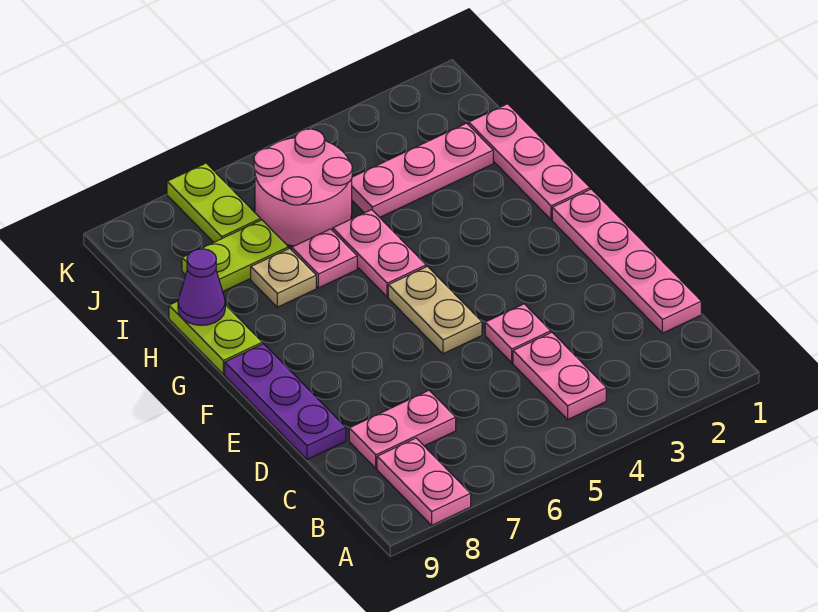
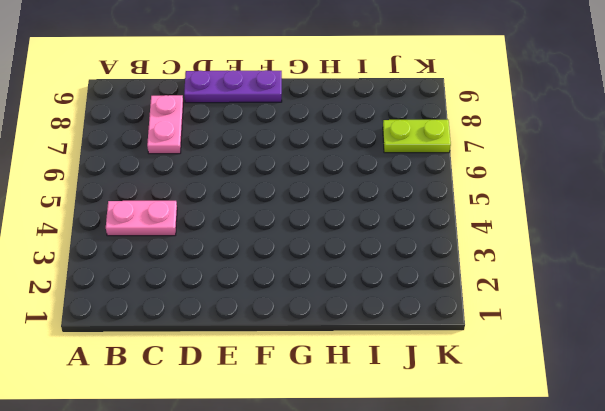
none -> pink plate A8:B8 level 1
none -> pink plate C1:F1 level 1
none -> pink plate D4 level 1

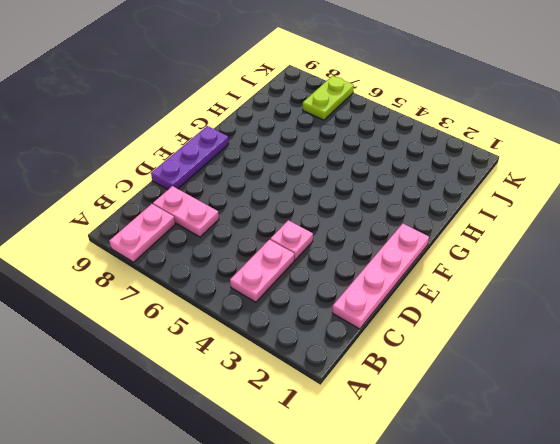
none -> tan plate E5:F5 level 1
none -> pink plate G1:I1 level 1
none -> pink plate G5:H5 level 1

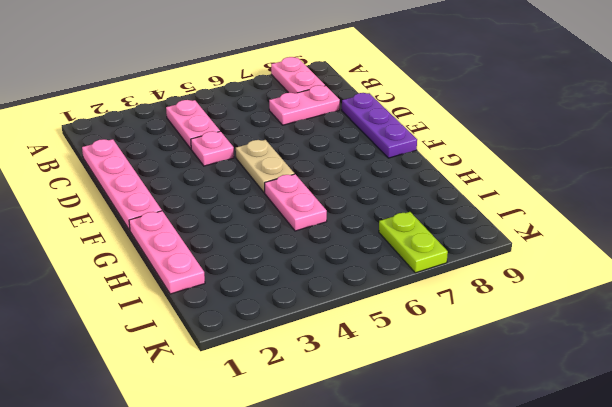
none -> lime plate G9:H9 level 1
none -> pink plate H6 level 1
none -> tan plate H7 level 1

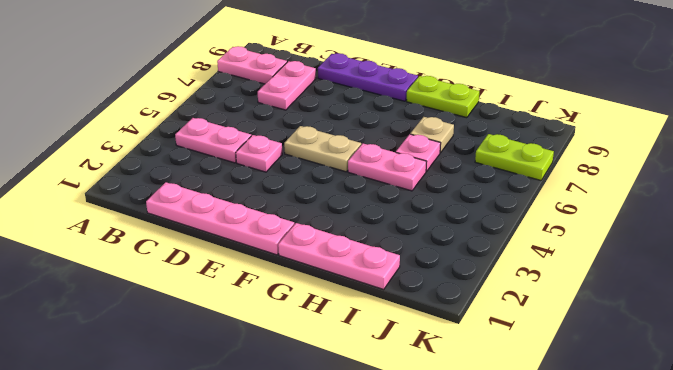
none -> pink plate I2:I4 level 1
none -> pink round brick I5:J6 level 1
none -> lime plate I7:I8 level 1

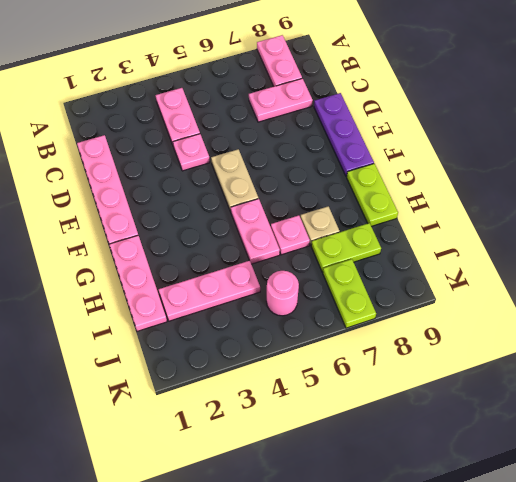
pink round brick J5 level 1 -> pink round brick I5:J6 level 1
none -> purple cone H9 level 2

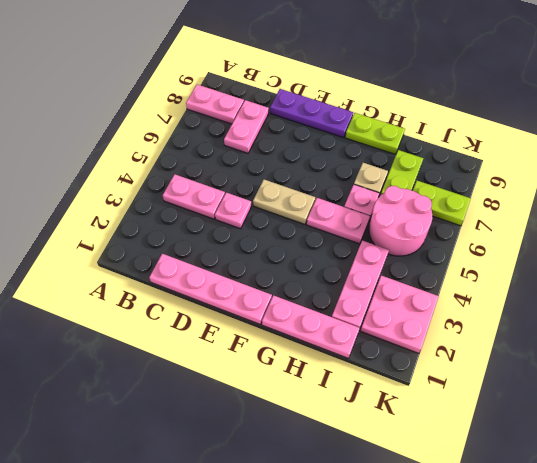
pink plate J2:K3 level 1 -> none
none -> purple cone H9 level 2

